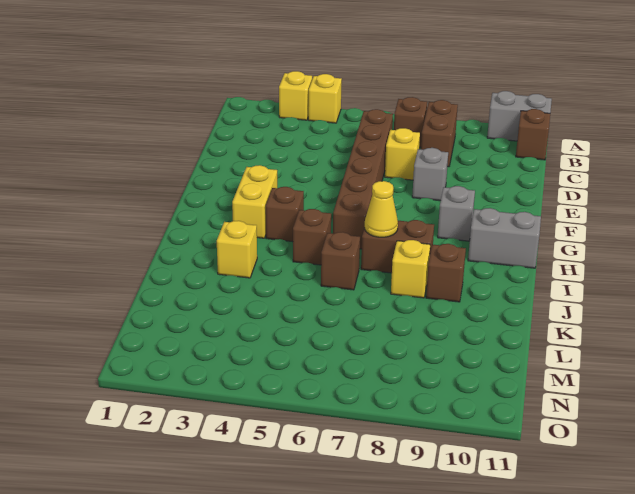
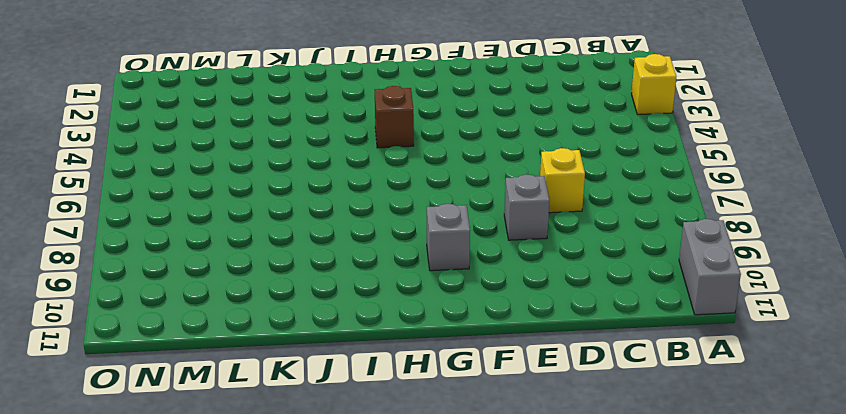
none -> yellow brick A4 level 1
none -> brown brick B7 level 1
none -> brown brick B8:C8 level 1

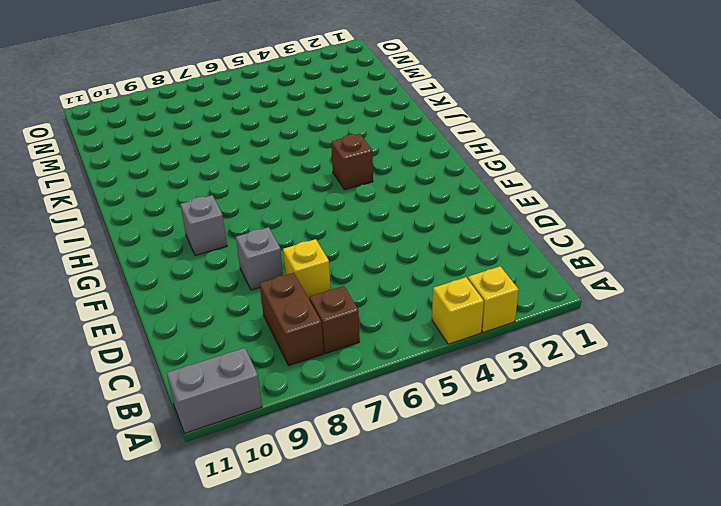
none -> brown brick B11 level 1
none -> brown brick C6:H6 level 1
none -> yellow brick G3:H3 level 1

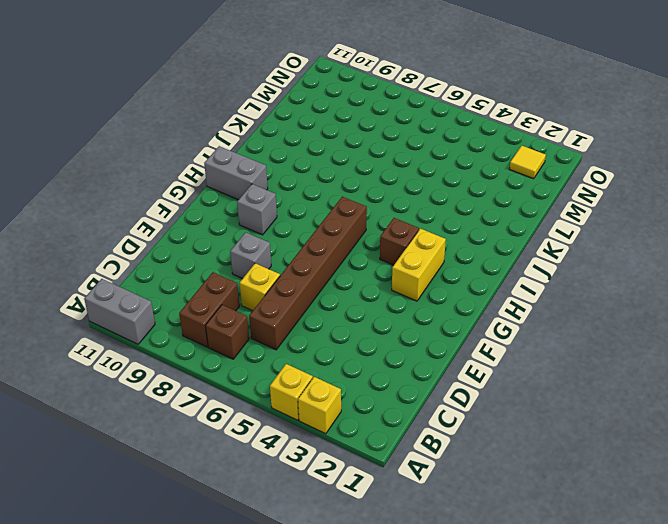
yellow tile N2 level 1 -> none
none -> brown brick B11 level 1
none -> brown brick I5 level 1
none -> brown brick I7:I8 level 1

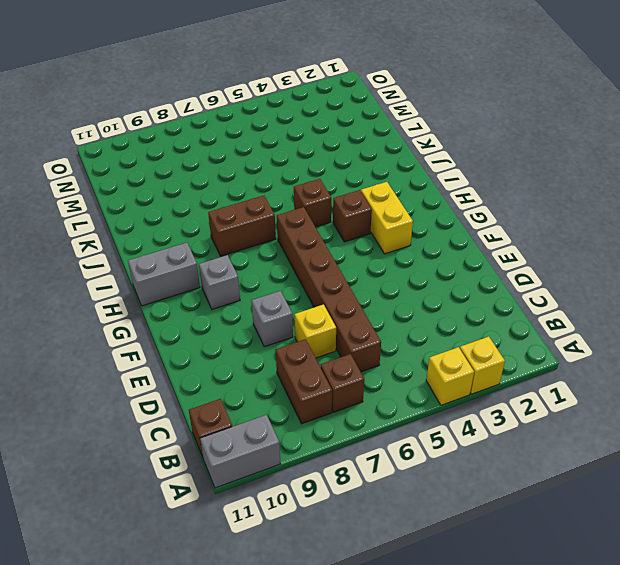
none -> yellow brick J3 level 1
none -> brown brick J6 level 1
none -> yellow brick J8 level 1

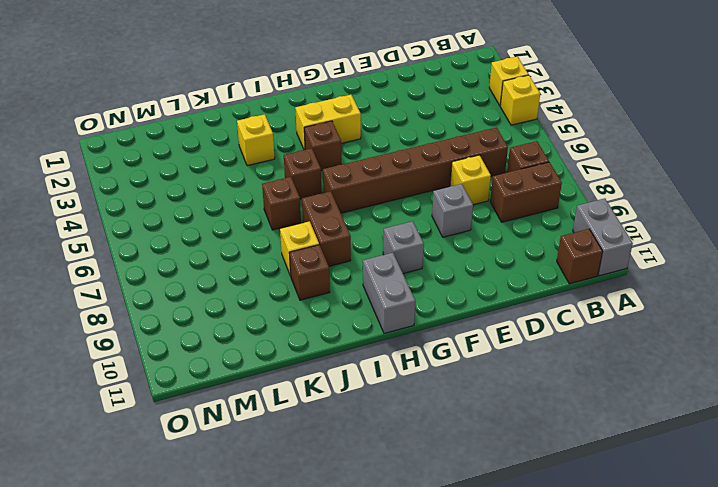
none -> yellow cone I7 level 2

